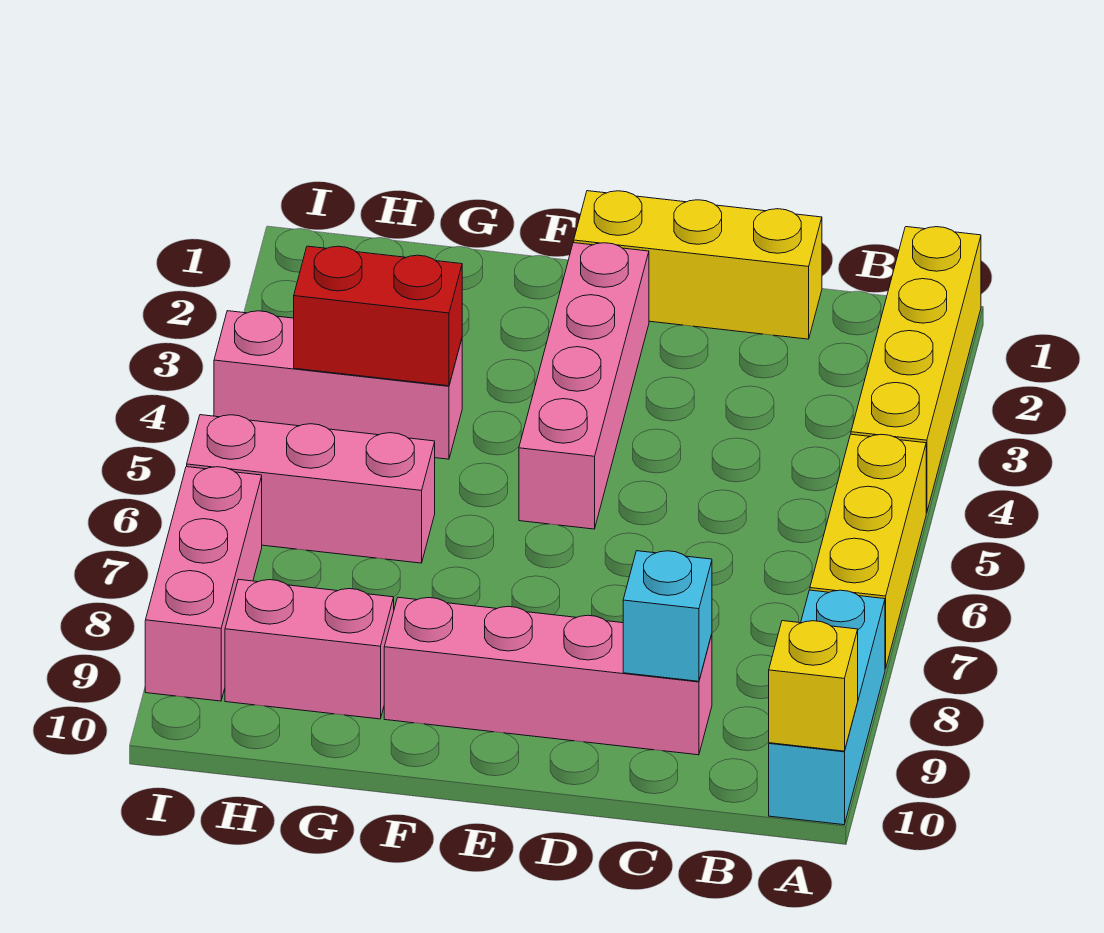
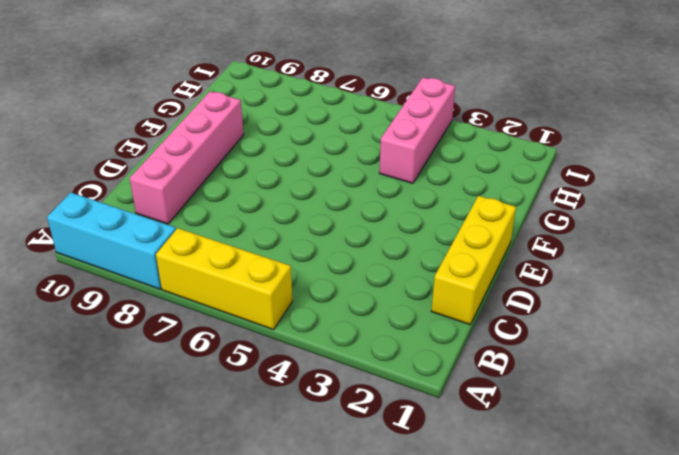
none -> yellow brick A1:A4 level 1
none -> pink brick E2:E5 level 1
none -> pink brick G6:I6 level 1

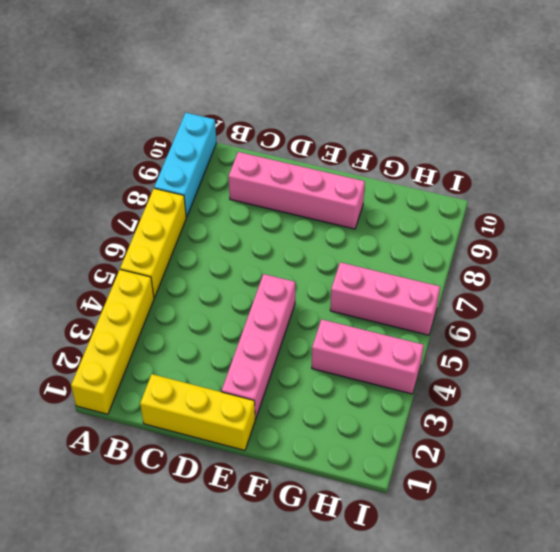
none -> pink brick G9:H9 level 1
none -> pink brick I7:I9 level 1
none -> yellow brick A10 level 2

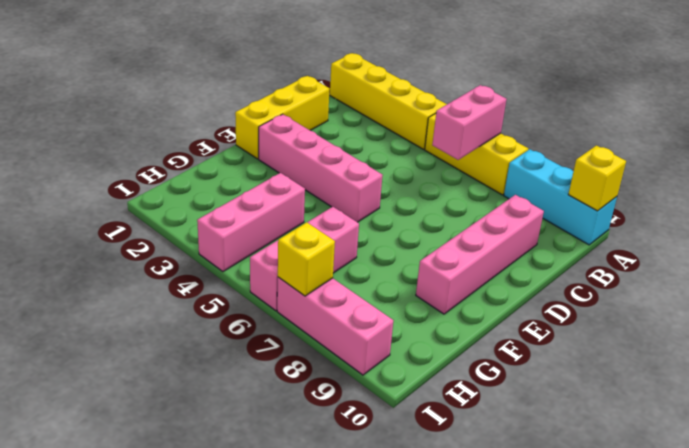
pink brick A6:B6 level 2 -> pink brick G9:H9 level 1
yellow brick I7 level 2 -> none
none -> cyan brick C9 level 2
none -> red brick G4:H4 level 2

